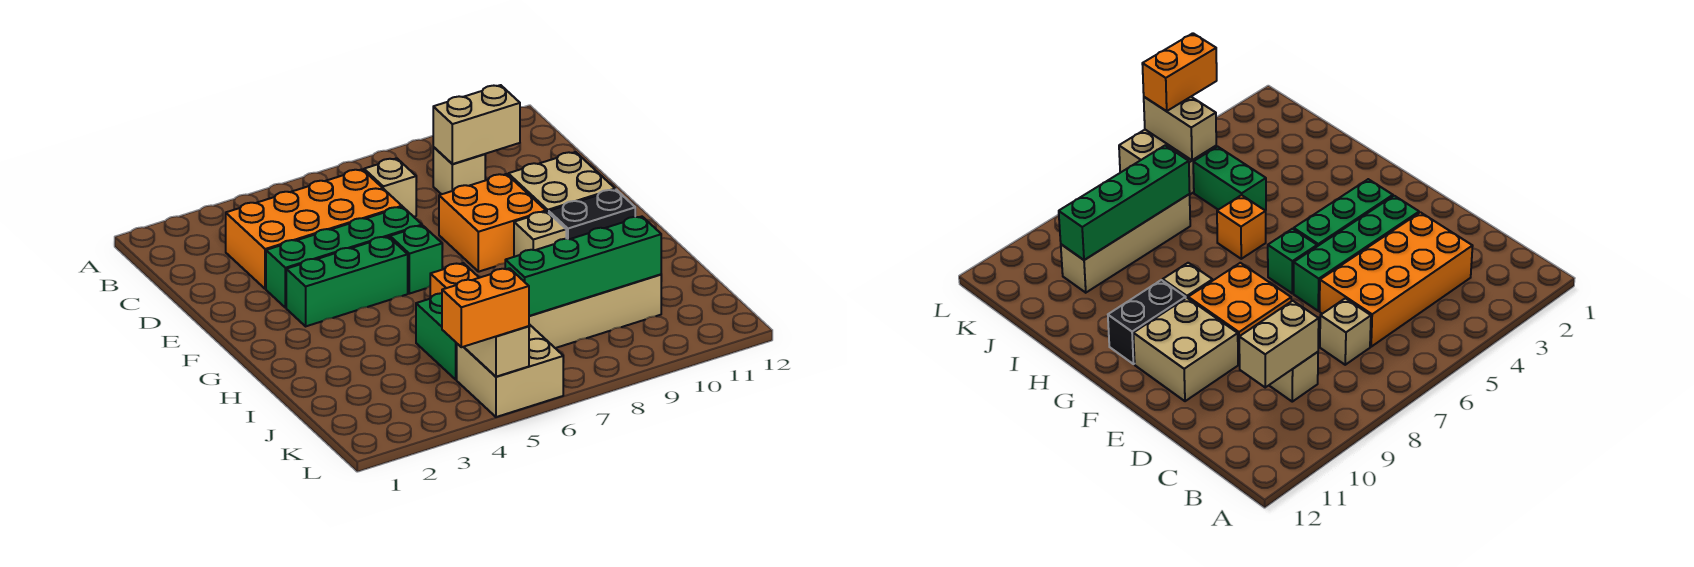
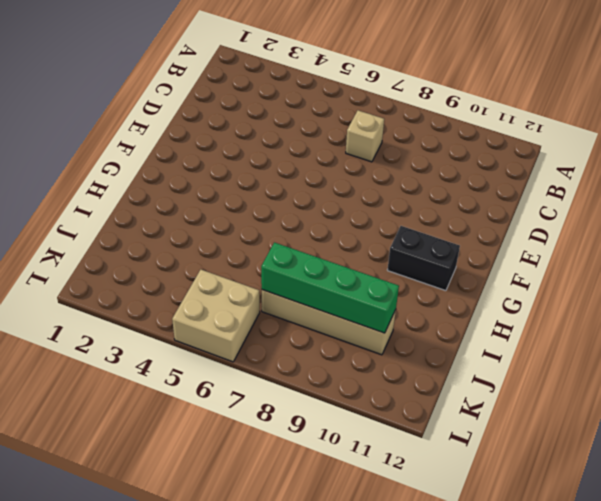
none -> orange brick C3:D6 level 1
none -> tan brick C9 level 1
none -> green brick E3:E6 level 1

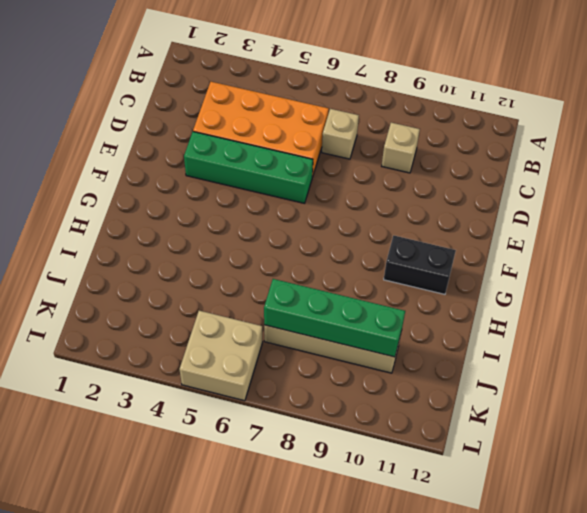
none -> orange brick E8:F9 level 1
none -> tan brick E10:F11 level 1
none -> green brick F3:F5 level 1

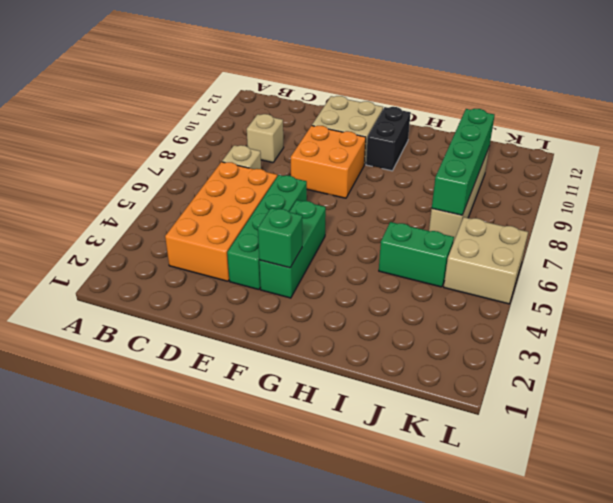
green brick F3 level 2 -> green brick F6 level 1
none -> tan brick G9 level 1
none -> orange brick H6 level 1
none -> tan brick C9:C10 level 2

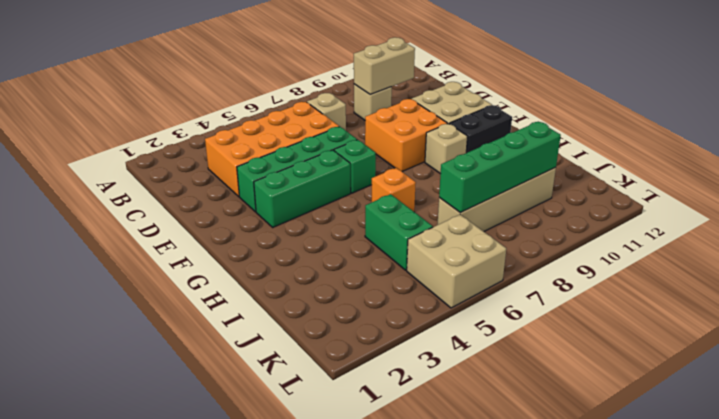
none -> tan brick K5:L5 level 2
none -> orange brick L4:L5 level 3

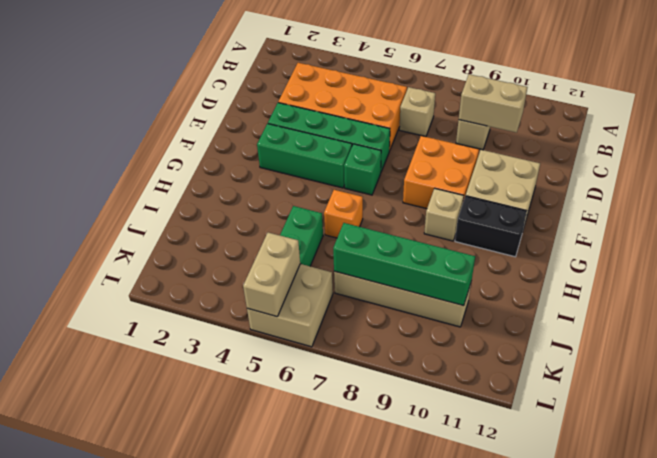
none -> orange brick L4:L5 level 3

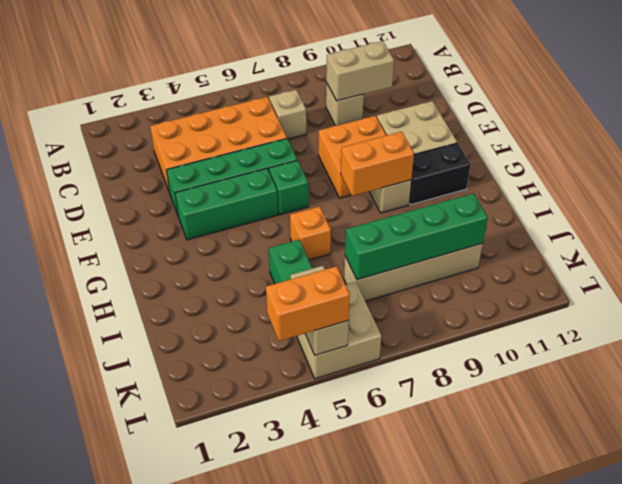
orange brick G8:G9 level 2 -> none

